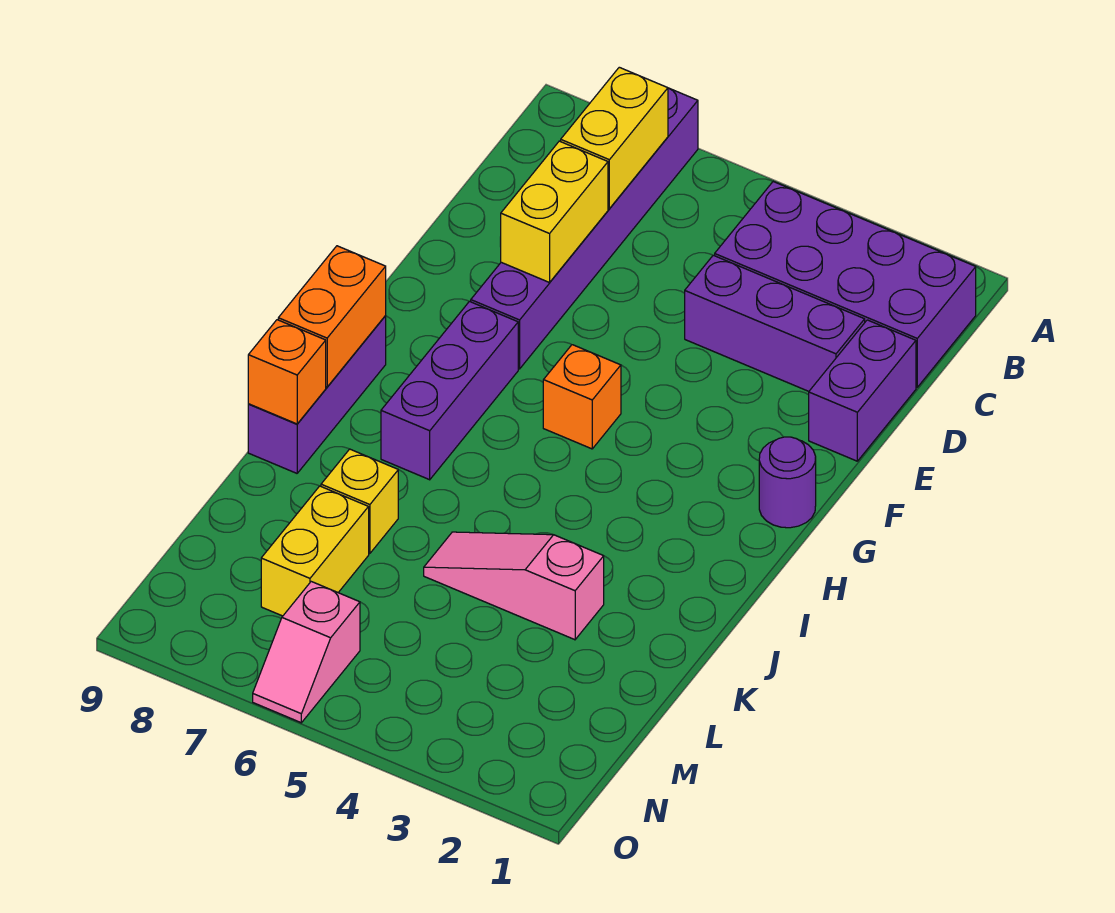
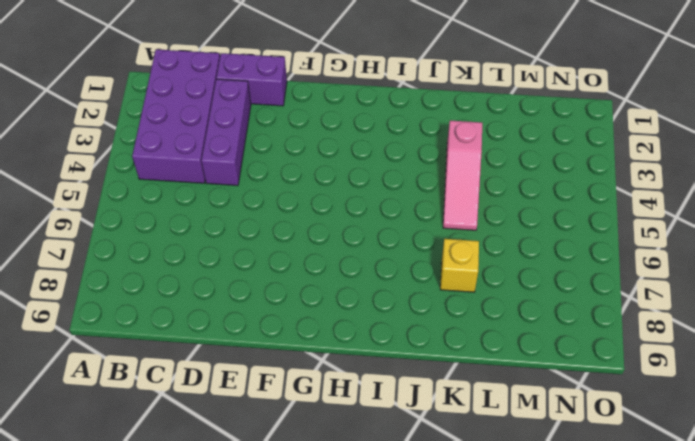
none -> purple brick A7:F7 level 1
none -> purple round brick G1 level 1
none -> orange brick G5 level 1

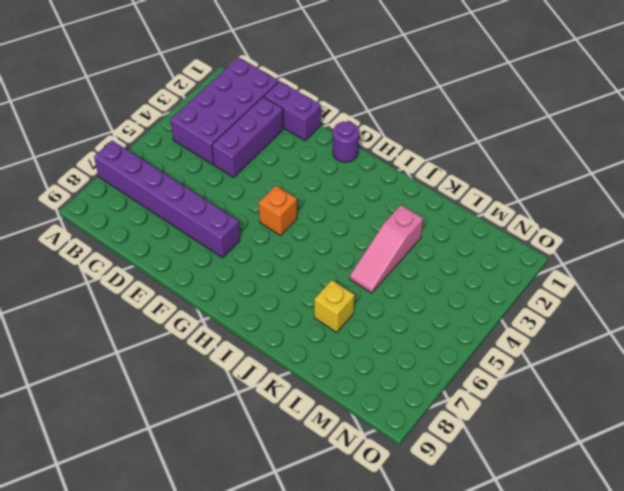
none -> purple brick G7:I7 level 1
none -> purple brick H9:J9 level 1
none -> yellow brick L7:M7 level 1

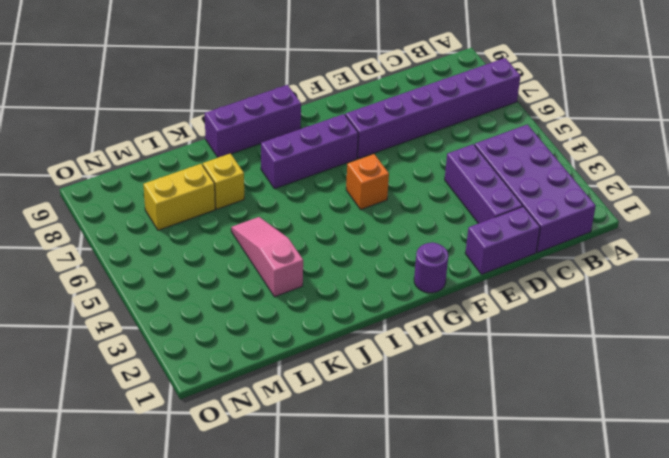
none -> pink slope N6:O6 level 1 top N
none -> yellow brick B7:C7 level 2
none -> yellow brick D7:E7 level 2

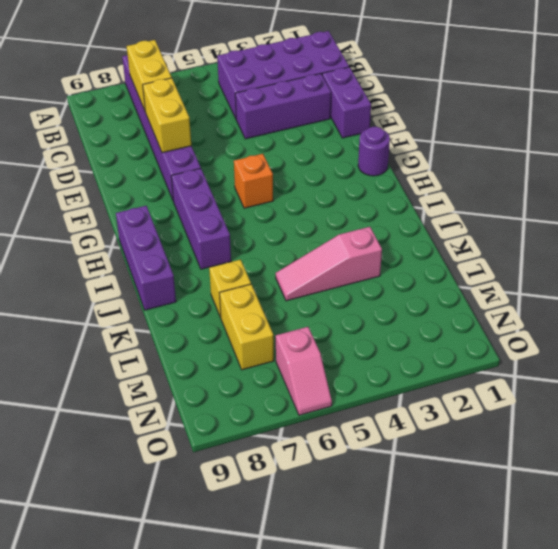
none -> orange brick H9:I9 level 2
none -> orange brick J9 level 2

